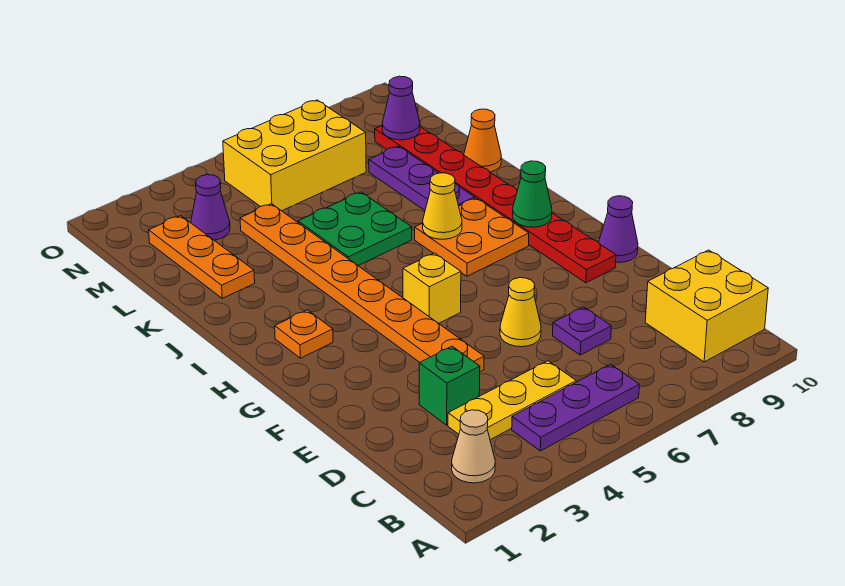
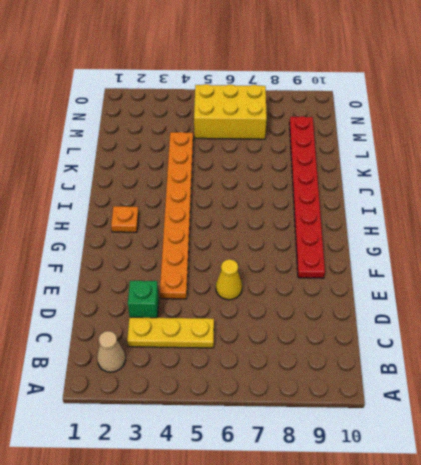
none -> purple plate B4:B6 level 1
none -> yellow brick B9:C10 level 1
none -> purple plate D7 level 1

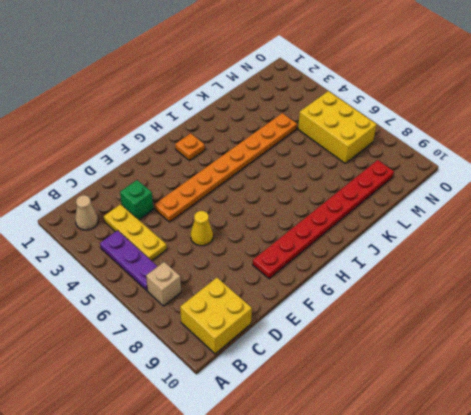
tan brick B7 level 1 -> none
none -> purple plate D7 level 1
none -> purple cone F10 level 1
none -> yellow brick G5 level 1

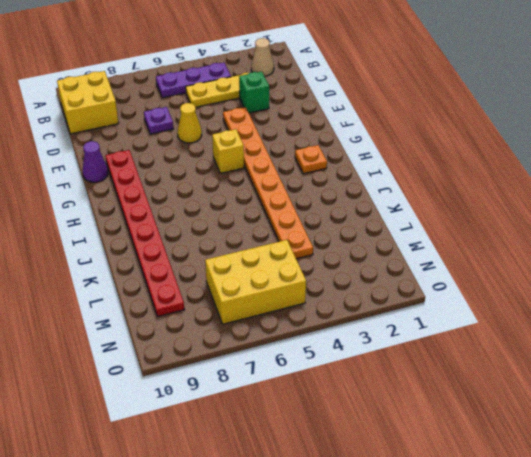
none -> orange plate H7:I8 level 1
none -> green plate J5:K6 level 1
none -> purple plate J8:L8 level 1

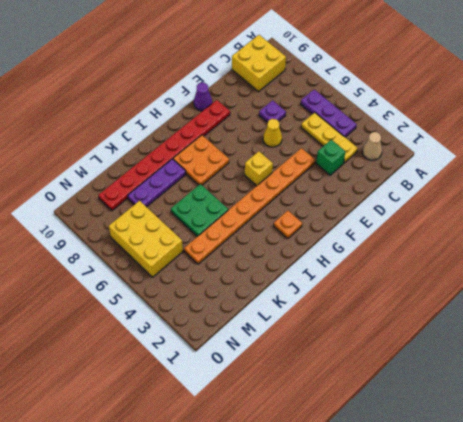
none -> orange plate K2:M2 level 1
none -> orange cone K10 level 1
none -> purple cone M3 level 1

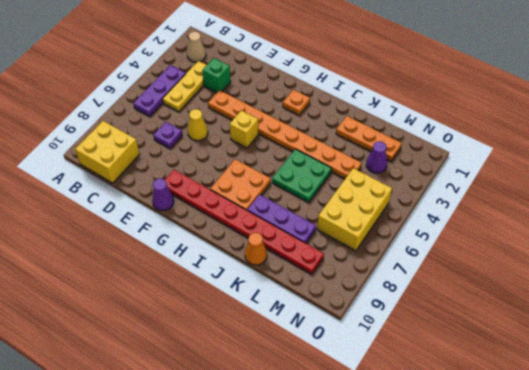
none -> green cone H9 level 2
none -> yellow cone I7 level 2
none -> purple cone M9 level 2

